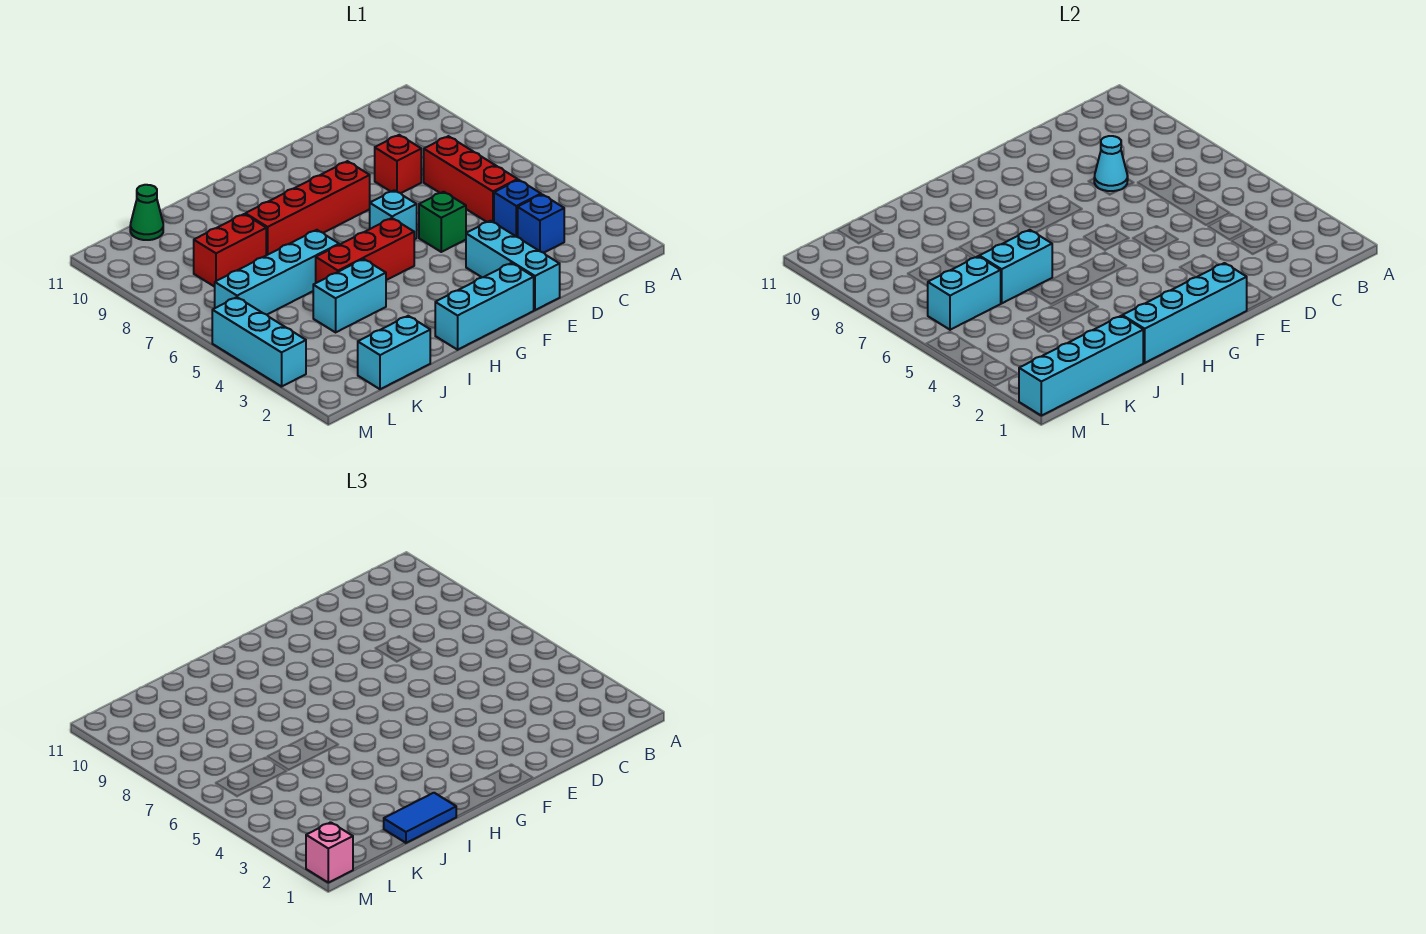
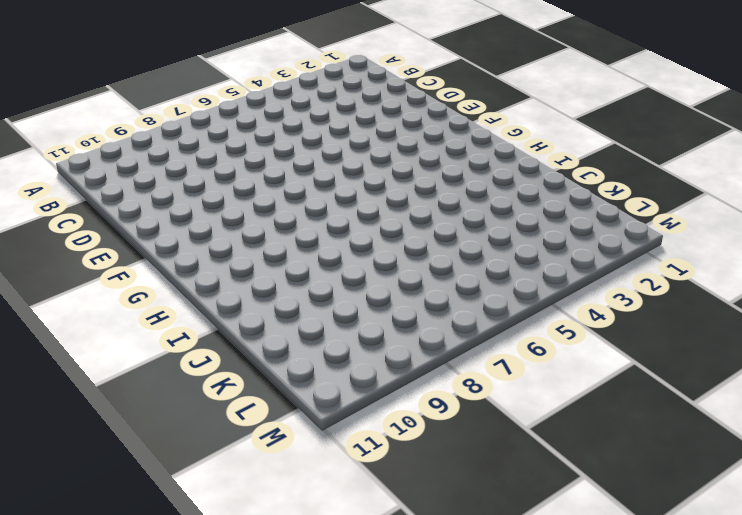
none -> blue brick C3 level 1
none -> blue brick C4 level 1
none -> red brick C5:C7 level 1

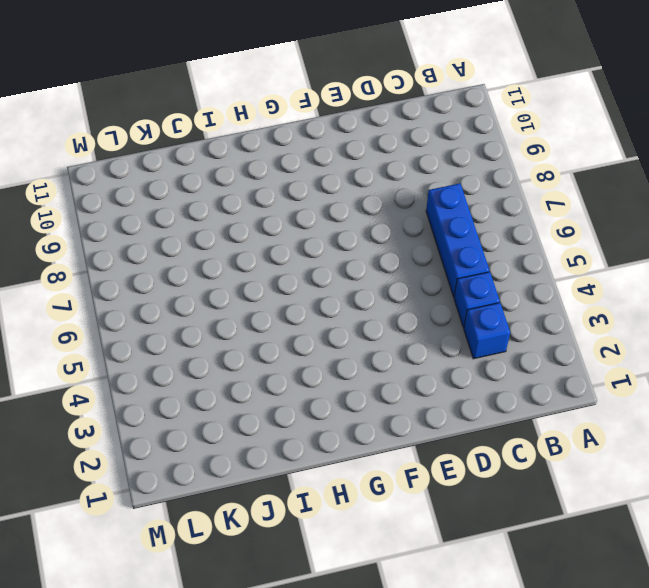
blue brick C5:C7 level 1 -> red brick C5:C7 level 1
none -> red brick D8 level 1
none -> cyan brick E1:E3 level 1
none -> green brick E5 level 1

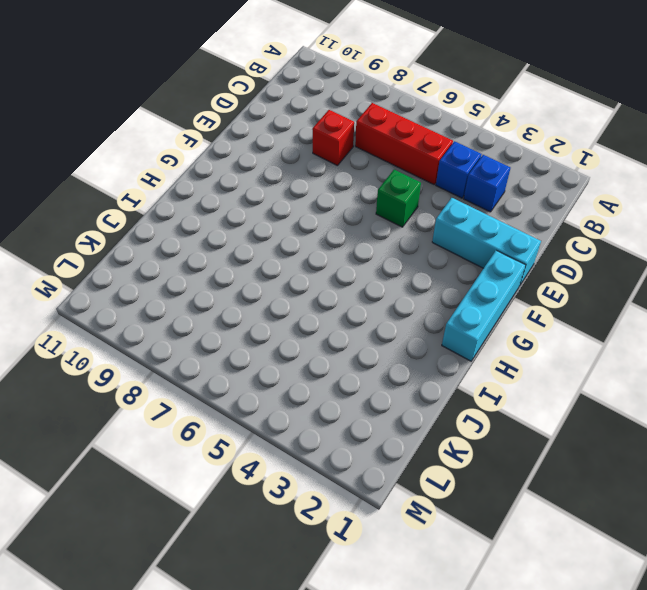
none -> cyan brick F6 level 1
none -> red brick F8:I8 level 1
none -> red brick G5:I5 level 1

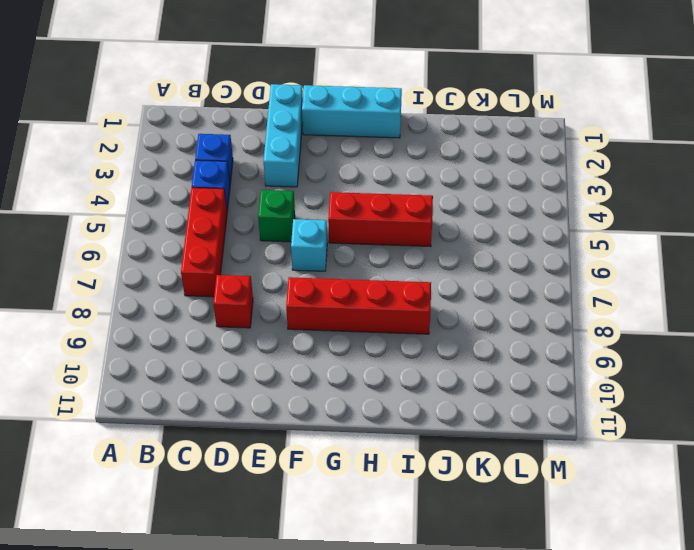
none -> cyan brick I4:J4 level 1
none -> cyan brick I6:L6 level 1
none -> cyan brick J1:K1 level 1

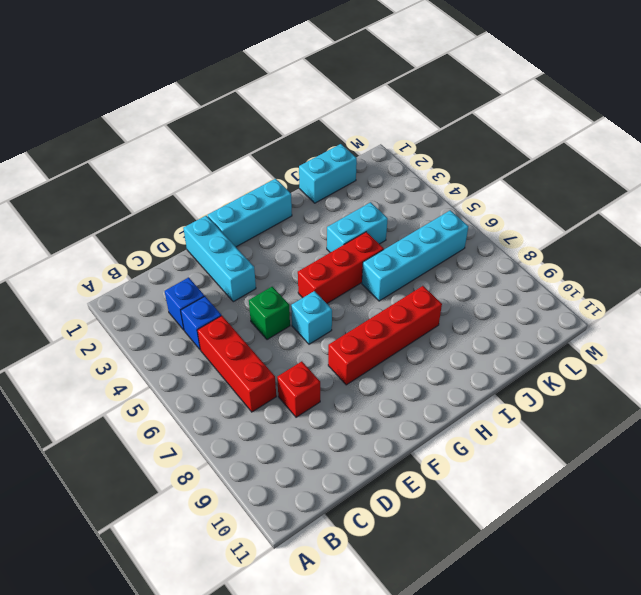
none -> red brick J8:K8 level 1
none -> green cone K11 level 1
none -> cyan brick M3:M5 level 1

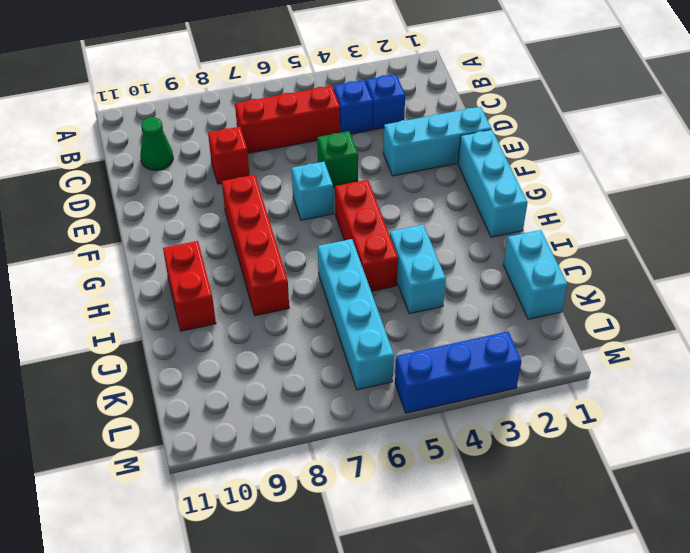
green cone C10 level 1 -> green cone K11 level 1
red brick H10:I10 level 1 -> red brick J8:K8 level 1
blue brick M3:M5 level 1 -> cyan brick M3:M5 level 1
none -> cyan cone D8 level 2
none -> cyan brick F1:I1 level 2
none -> cyan brick I6:J6 level 2

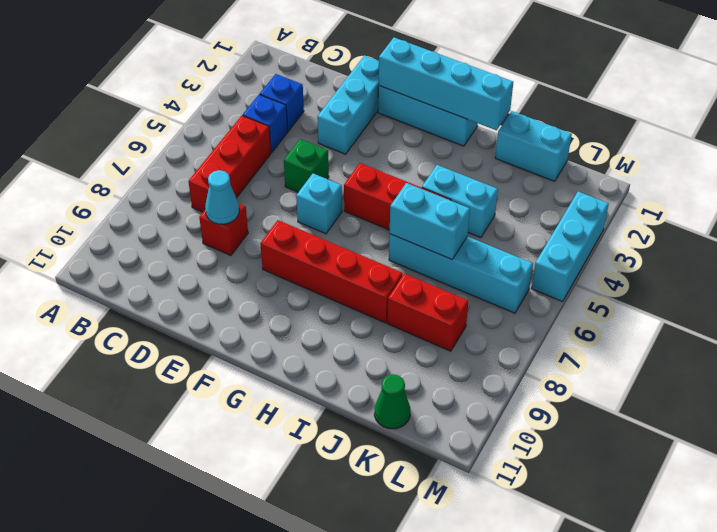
none -> cyan brick J1:M1 level 2
none -> cyan brick K6:L6 level 2
none -> blue tile I1:J1 level 3

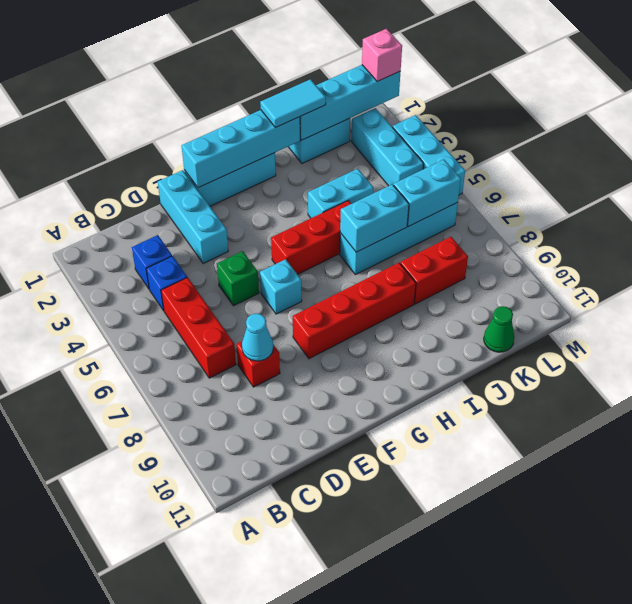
cyan tile I1:J1 level 3 -> blue tile I1:J1 level 3
cyan brick L2:L4 level 1 -> none

